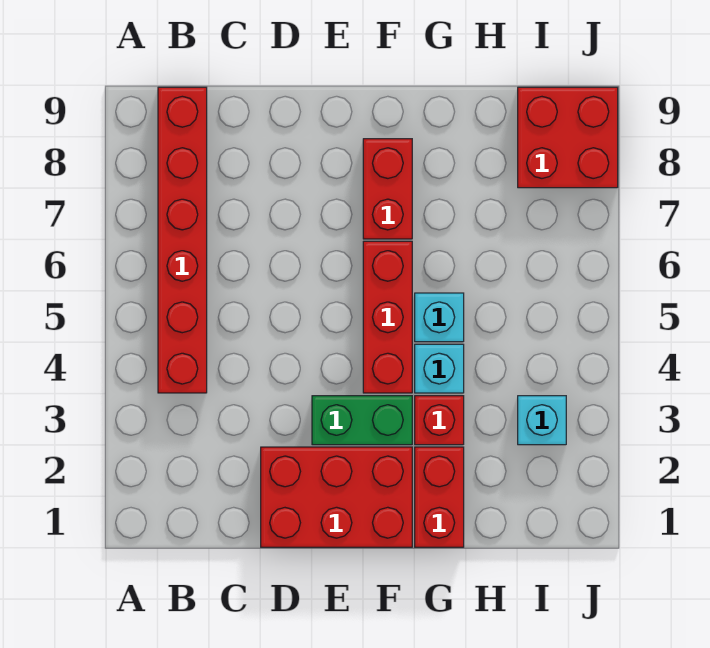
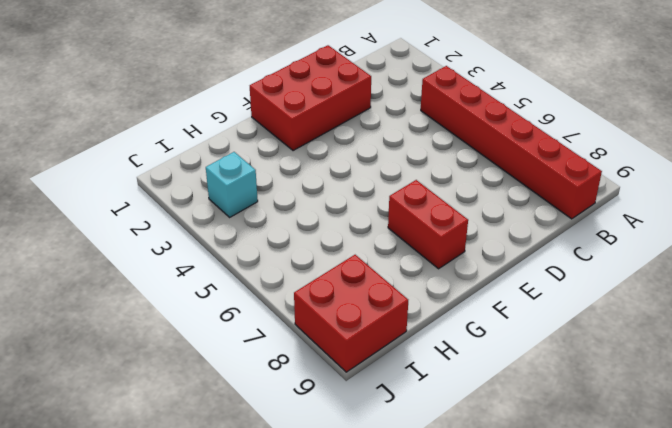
none -> green brick E3:F3 level 1
none -> red brick F4:F6 level 1

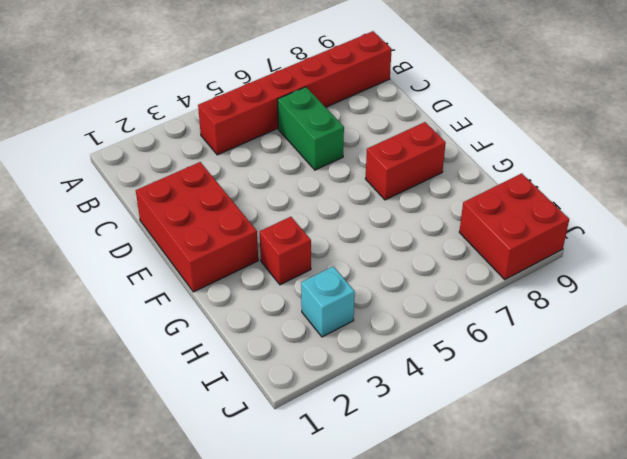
green brick C6:D6 level 1 -> green brick E3:F3 level 1
none -> red brick F4:F6 level 1
none -> red brick G1:G2 level 1

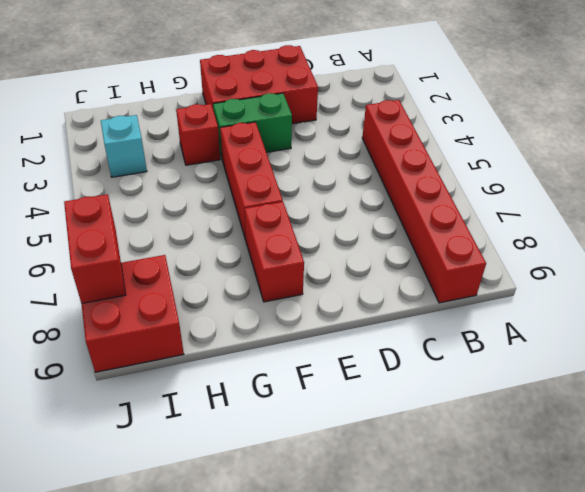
red brick J7:J8 level 2 -> red brick G1:G2 level 1
none -> cyan brick G4 level 1
none -> cyan brick G5 level 1

